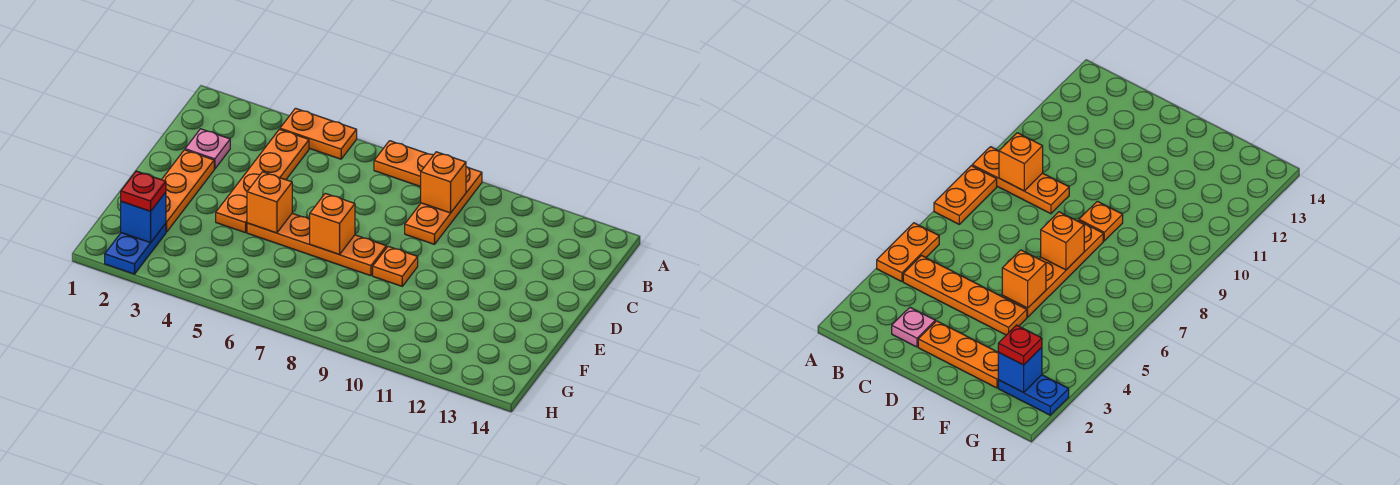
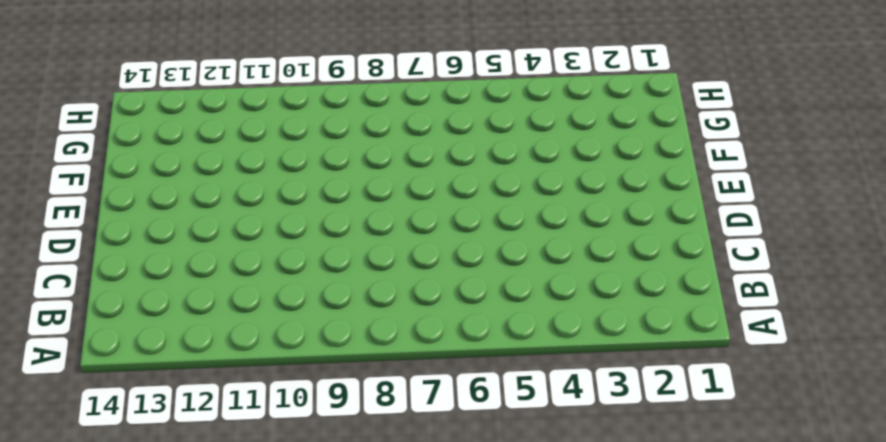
none -> orange plate A4:A5 level 1
none -> orange plate A7:A8 level 1
none -> orange plate A9:C9 level 1

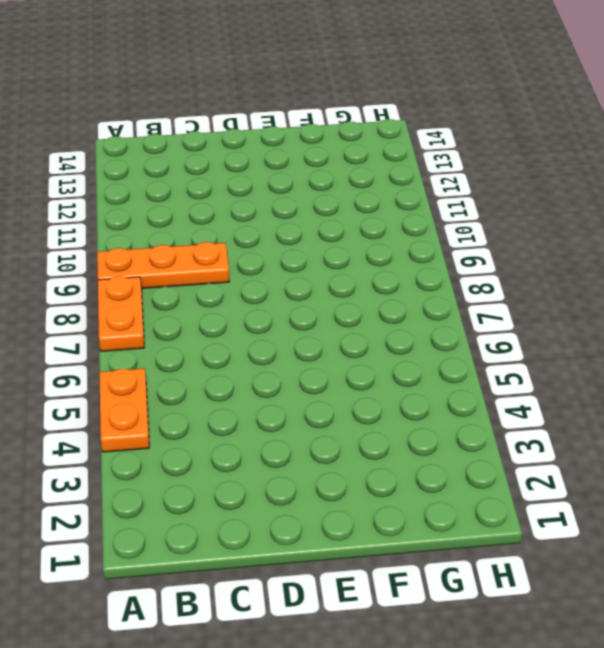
none -> orange plate B4:E4 level 1
none -> pink plate C2 level 1
none -> orange plate D2:F2 level 1

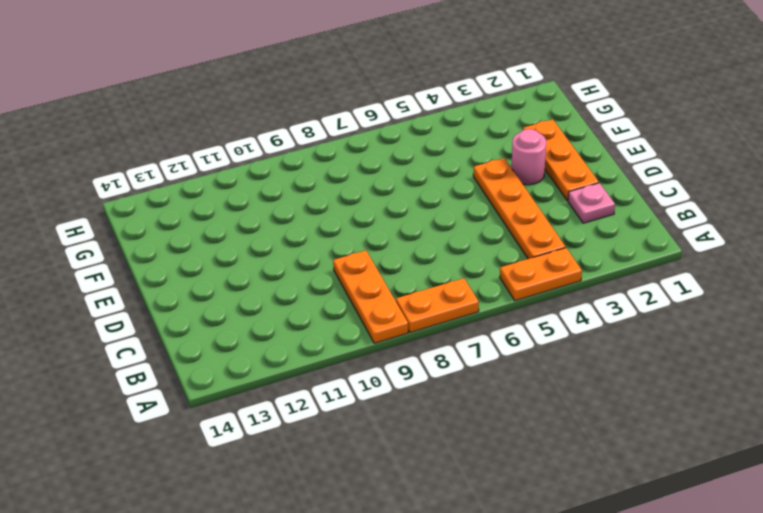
pink round brick E3 level 1 -> none
none -> orange plate E5:E8 level 1
none -> orange plate E9 level 1
none -> blue plate G2:H2 level 1

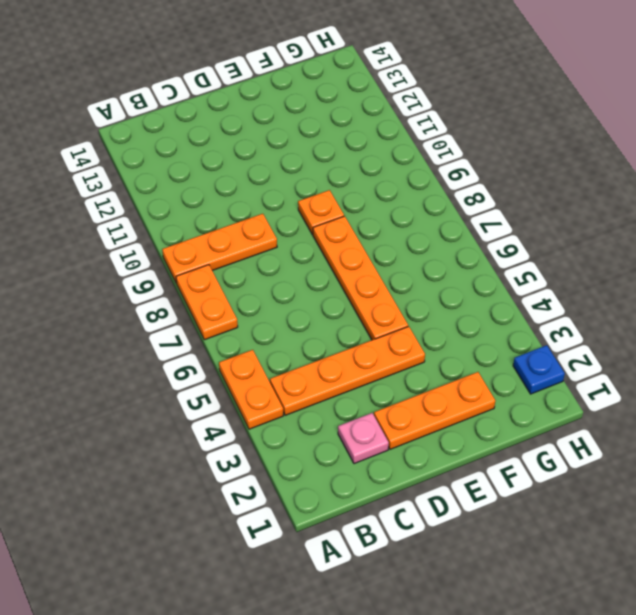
blue plate H2 level 1 -> blue plate G2:H2 level 1
none -> orange brick B9 level 2
none -> orange brick E5 level 2
none -> orange brick E7 level 2

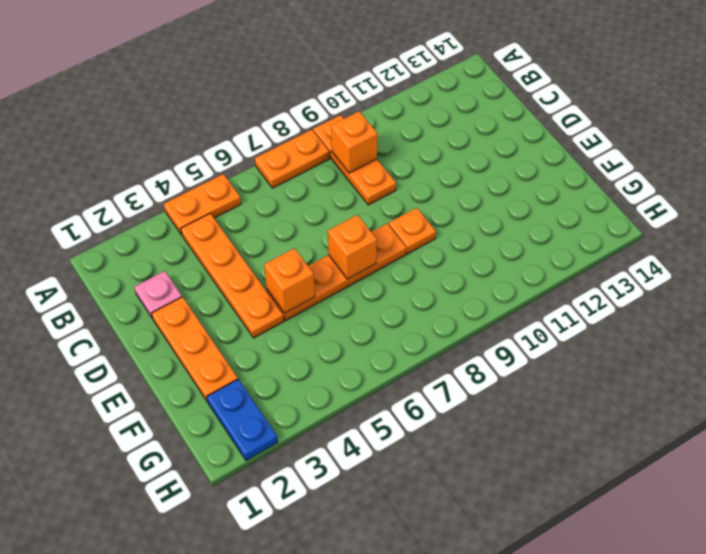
none -> blue brick G2 level 2
none -> red plate G2 level 3

